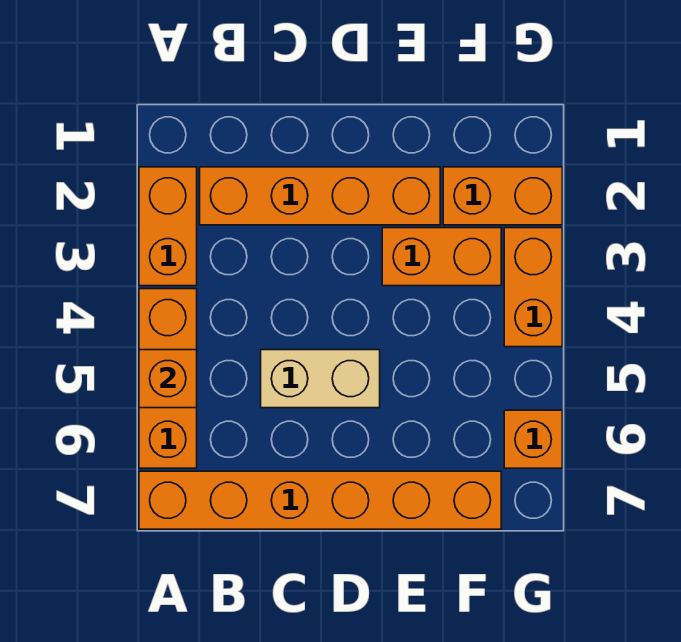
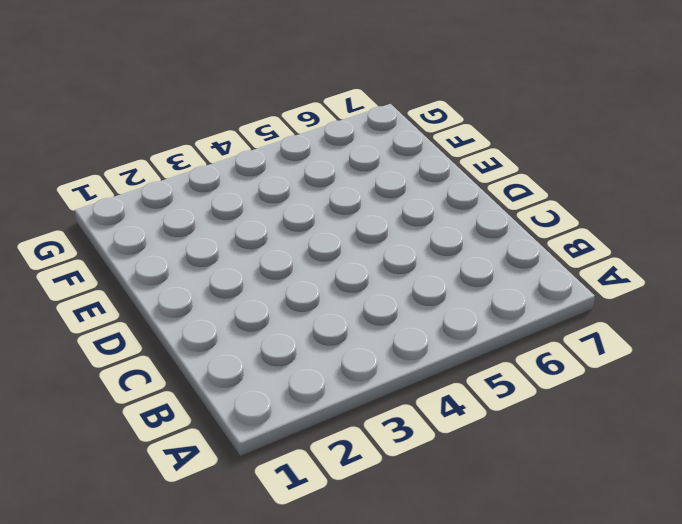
none -> orange brick A2:A3 level 1
none -> orange brick A4:A6 level 1

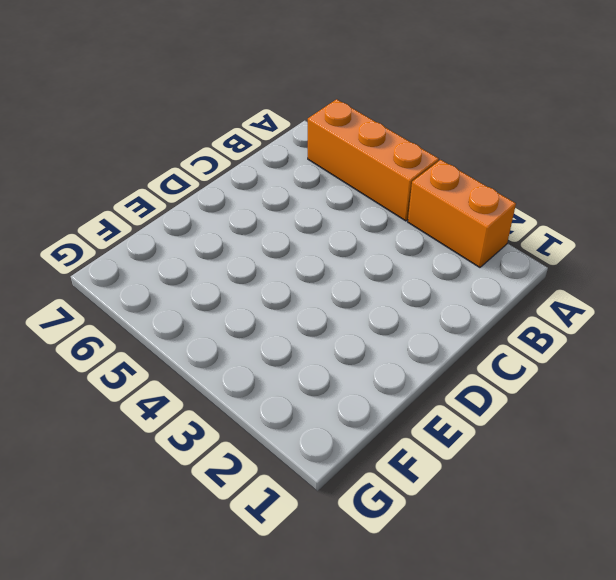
none -> orange brick A7:F7 level 1
none -> orange brick B2:E2 level 1

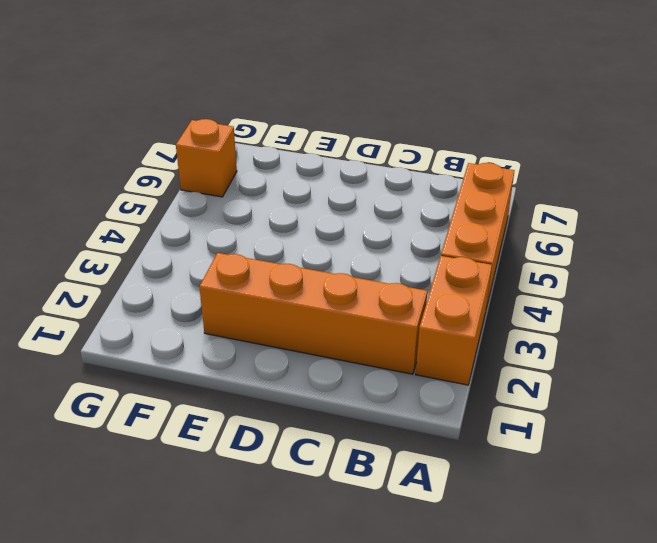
none -> orange brick A7:F7 level 1
none -> tan brick C5:D5 level 1

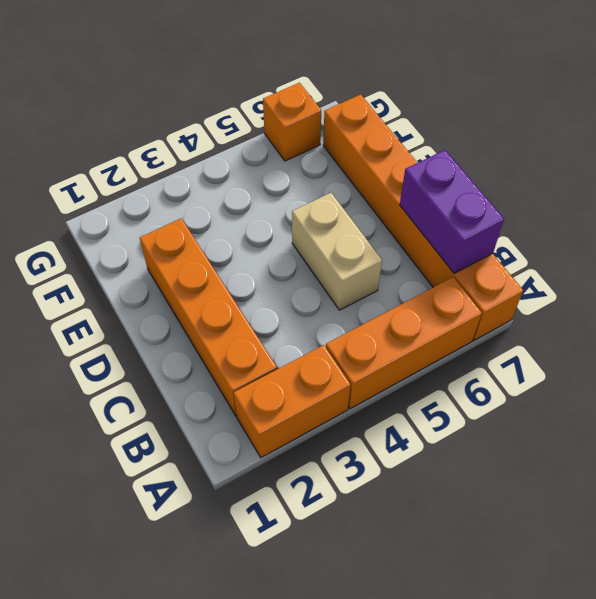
purple brick B7:C7 level 2 -> none
none -> orange brick E3:F3 level 1
none -> orange brick F2:G2 level 1

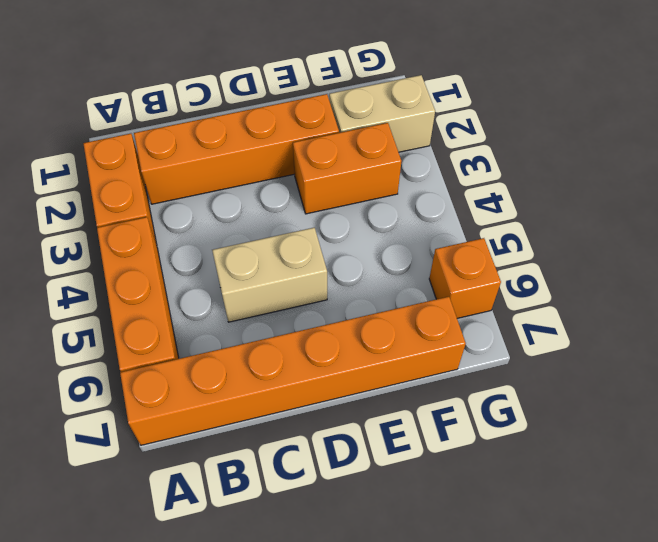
tan brick F2:G2 level 1 -> orange brick F2:G2 level 1
none -> orange brick G3:G4 level 1
none -> orange brick A5 level 2

